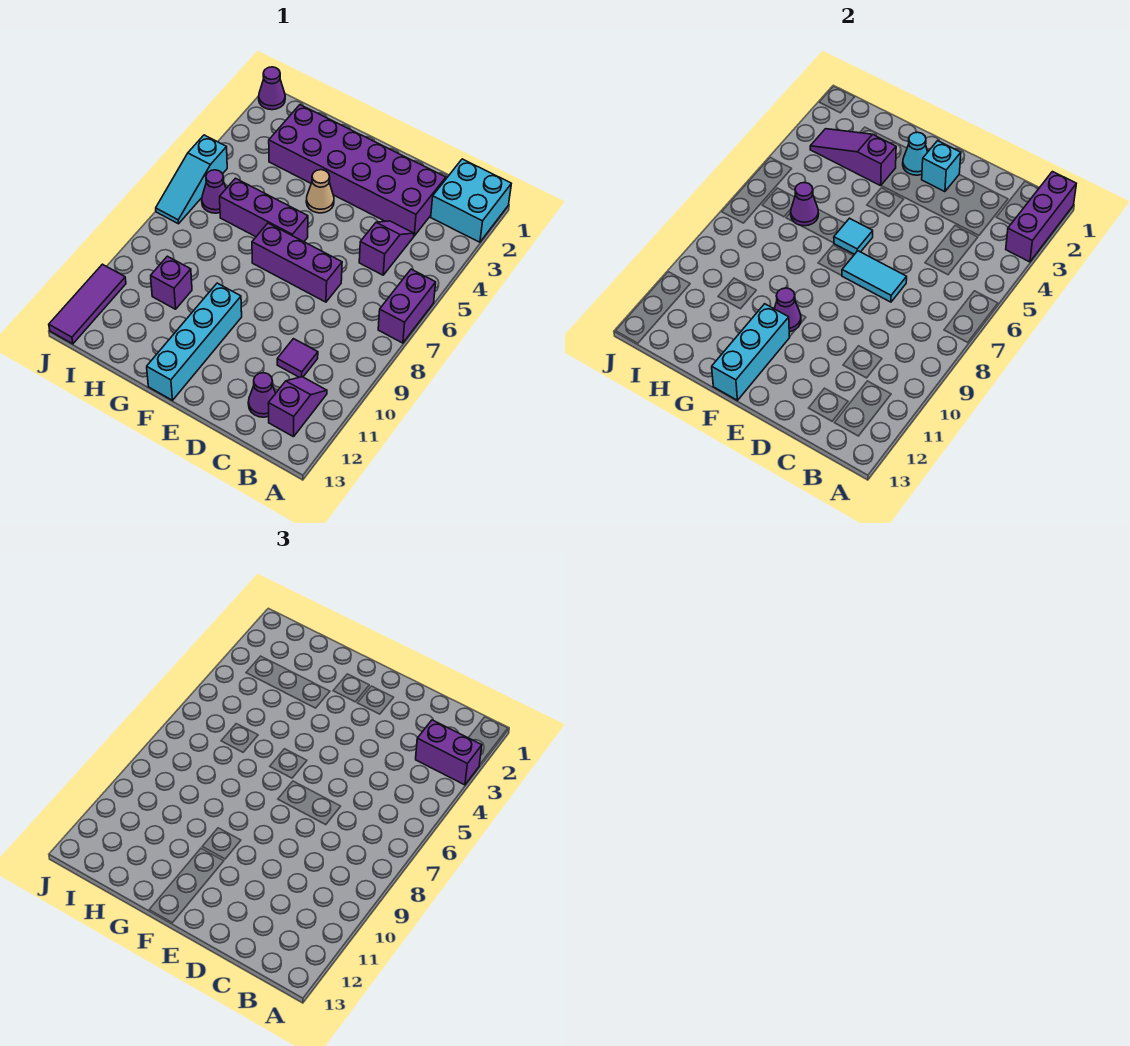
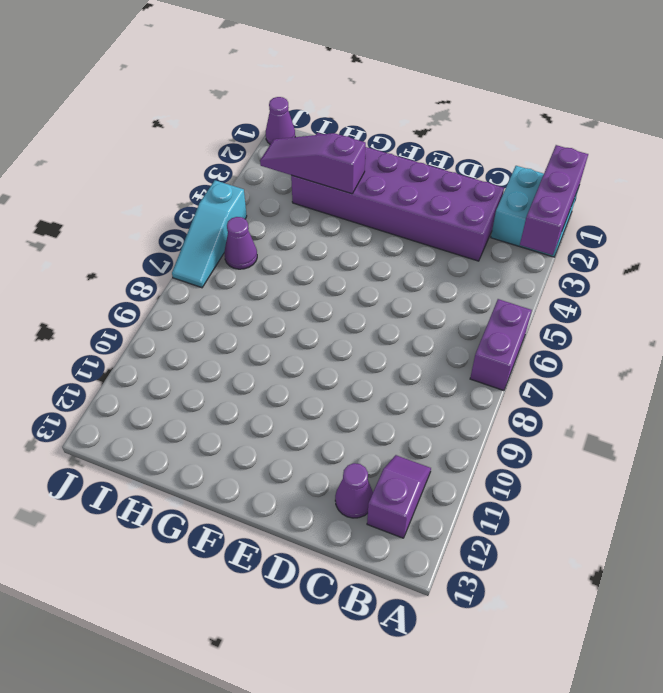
none -> purple slope C4:C5 level 1 top 5
none -> purple tile C10 level 1
none -> purple brick D7:F7 level 1

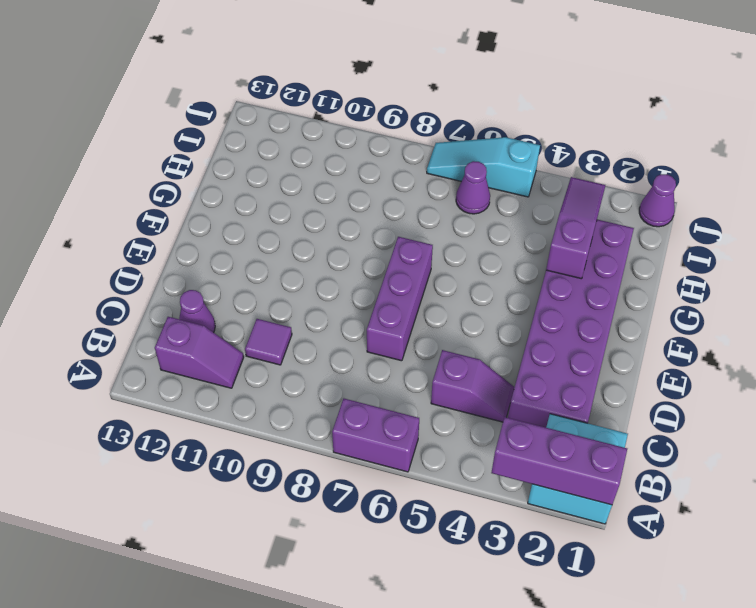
none -> tan cone F4 level 1
none -> purple brick F6:H6 level 1
none -> cyan brick F10:F13 level 1

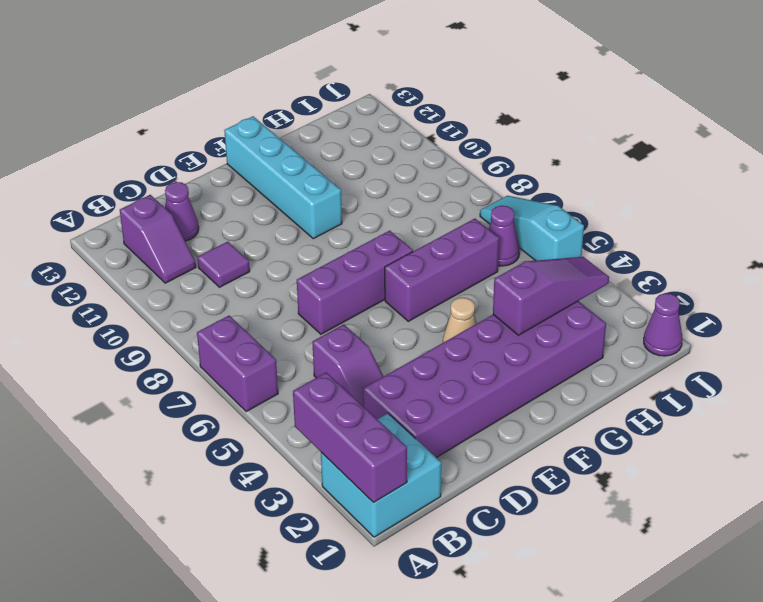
none -> purple brick H10 level 1
none -> purple tile J11:J13 level 1
none -> cyan tile D7:E7 level 2

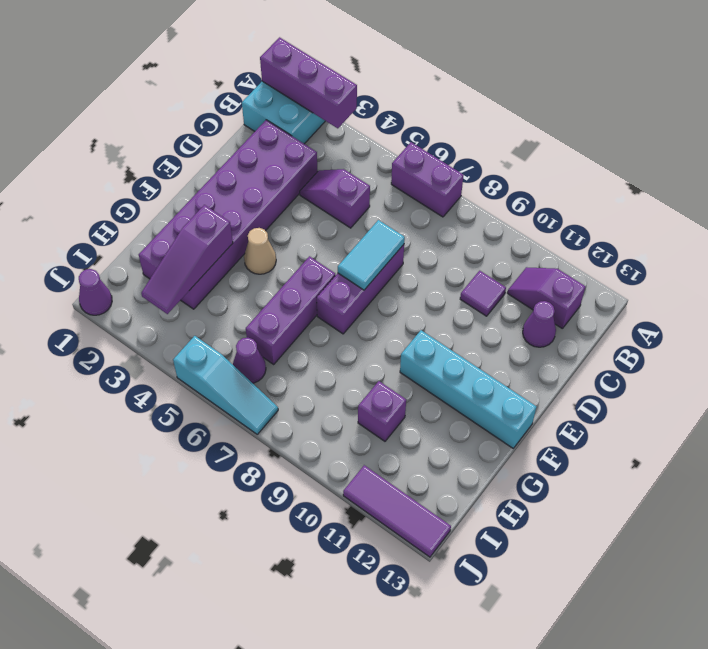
none -> cyan brick E2 level 2
none -> cyan cone F2 level 2
none -> cyan tile F6 level 2

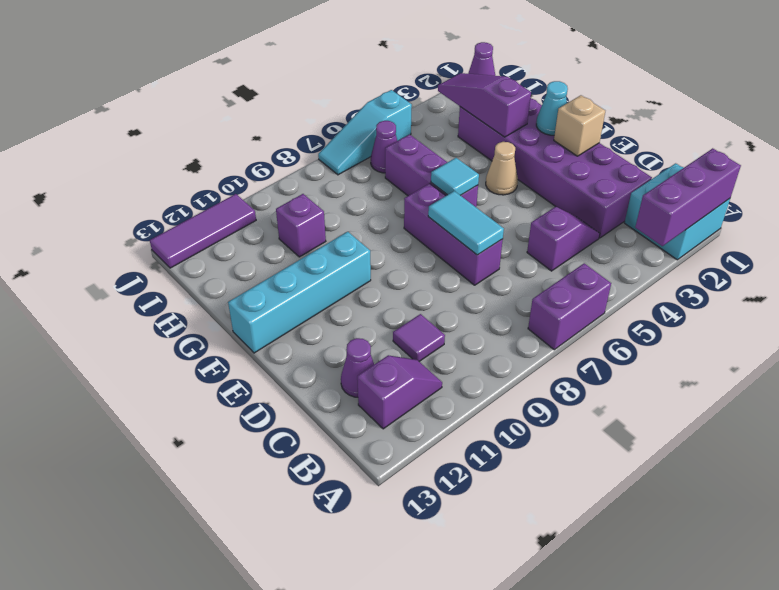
tan brick E2 level 2 -> cyan brick E2 level 2
none -> purple cone F10 level 2
none -> cyan brick F11:F13 level 2
none -> purple cone H6 level 2

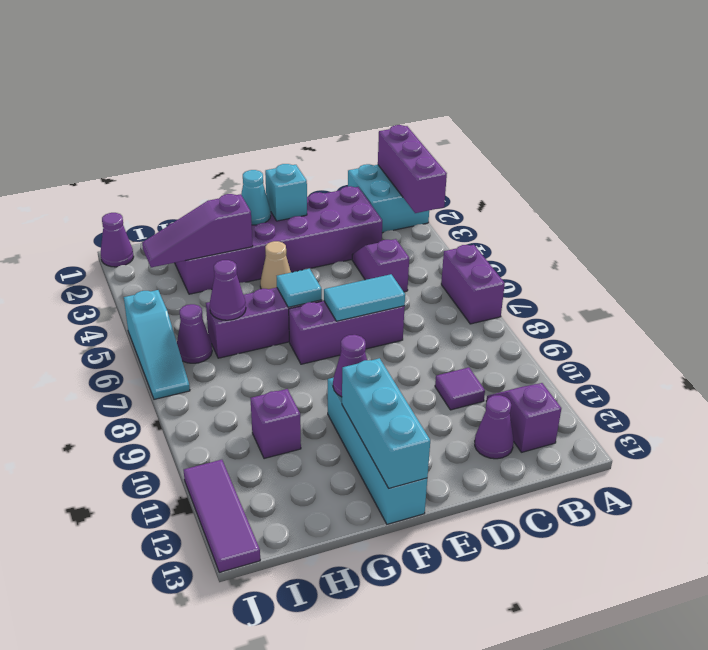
none -> purple brick A3:B3 level 3

